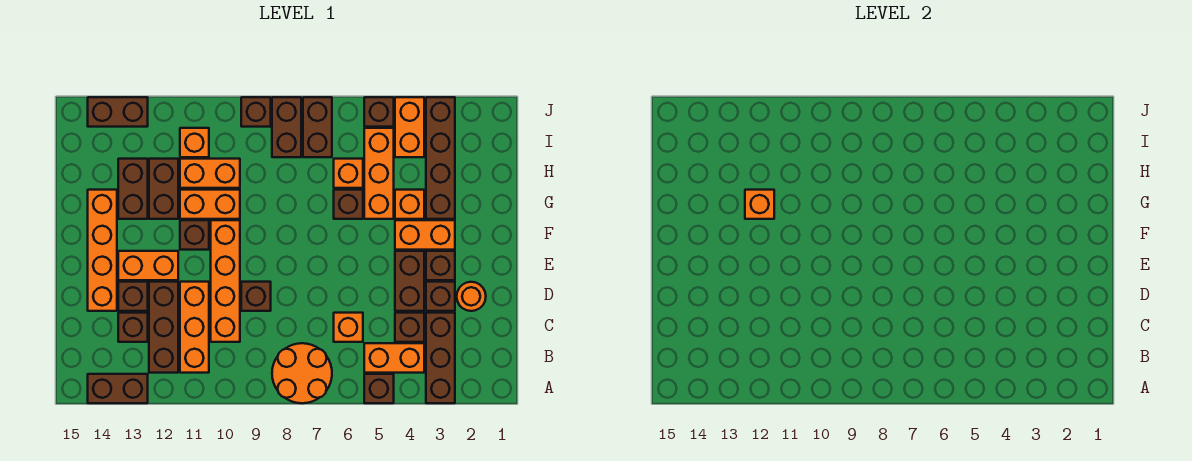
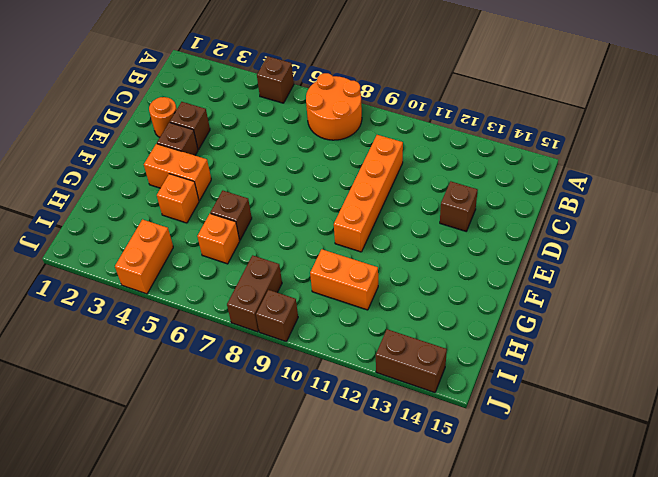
none -> brown brick A3:C3 level 1
none -> brown brick A13:A14 level 1
none -> orange brick B4:B5 level 1
none -> orange brick B11:D11 level 1

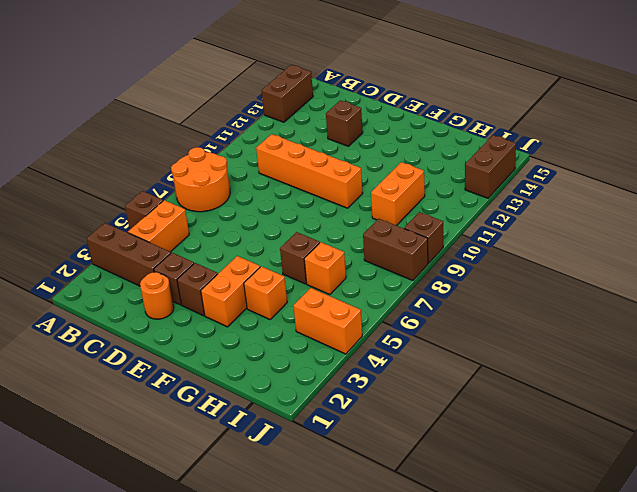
none -> orange brick B11:D11 level 1
none -> brown brick B12:D12 level 1
none -> brown brick C4 level 1
none -> orange brick C6 level 1

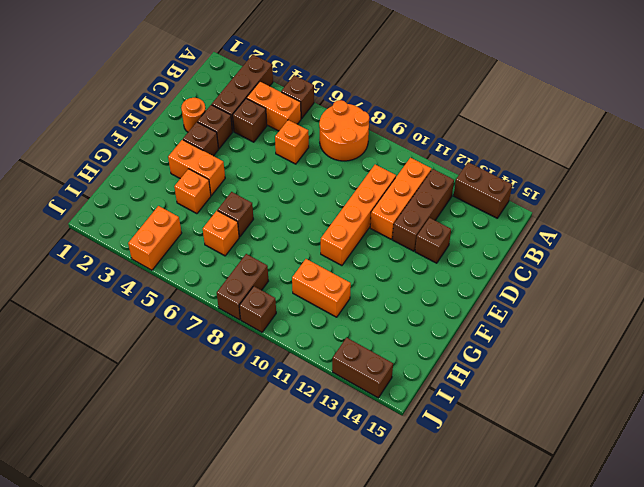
none -> brown brick C13 level 1
none -> brown brick D4:E4 level 1
none -> brown brick D9 level 1
none -> orange brick D14:G14 level 1

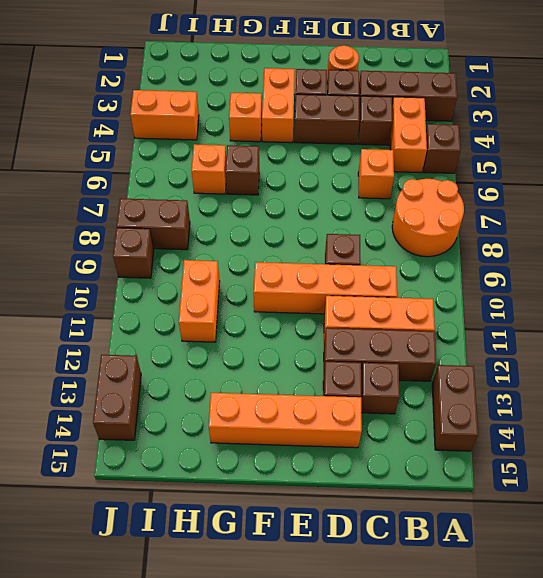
none -> orange brick E12:E13 level 1
none -> brown brick F11 level 1
none -> brown brick G3:J3 level 1
none -> orange brick G5:I5 level 1

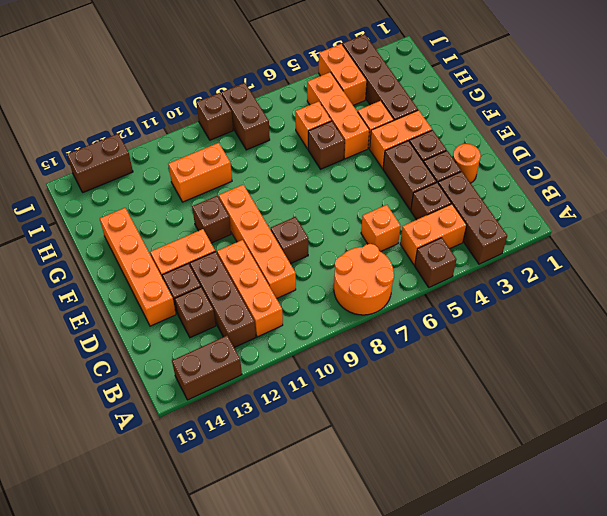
none -> orange brick G10:G11 level 1
none -> brown brick G12:H12 level 1
none -> brown brick G13:H13 level 1
none -> brown brick I7:J7 level 1

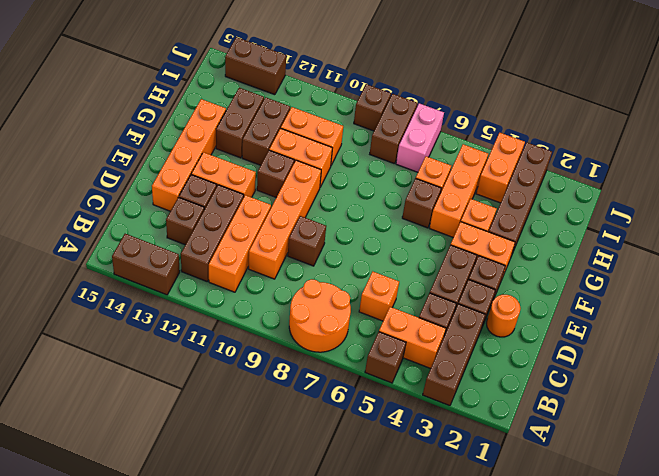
pink brick I7:J7 level 1 -> brown brick I7:J7 level 1
none -> orange brick I11 level 1
none -> brown brick J5 level 1
none -> orange brick G12 level 2

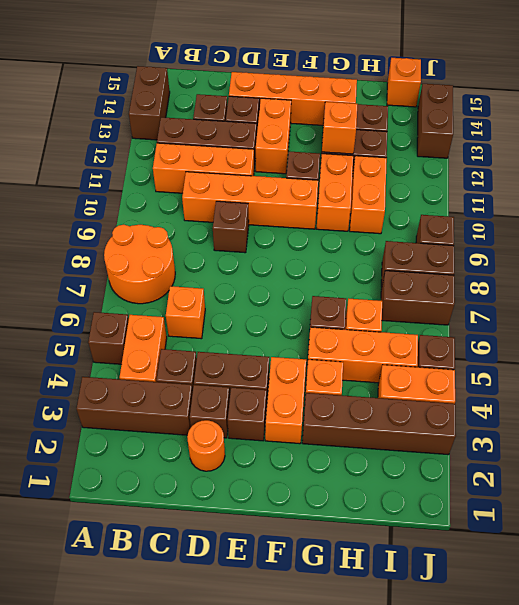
orange brick I15 level 1 -> orange brick I11 level 1

